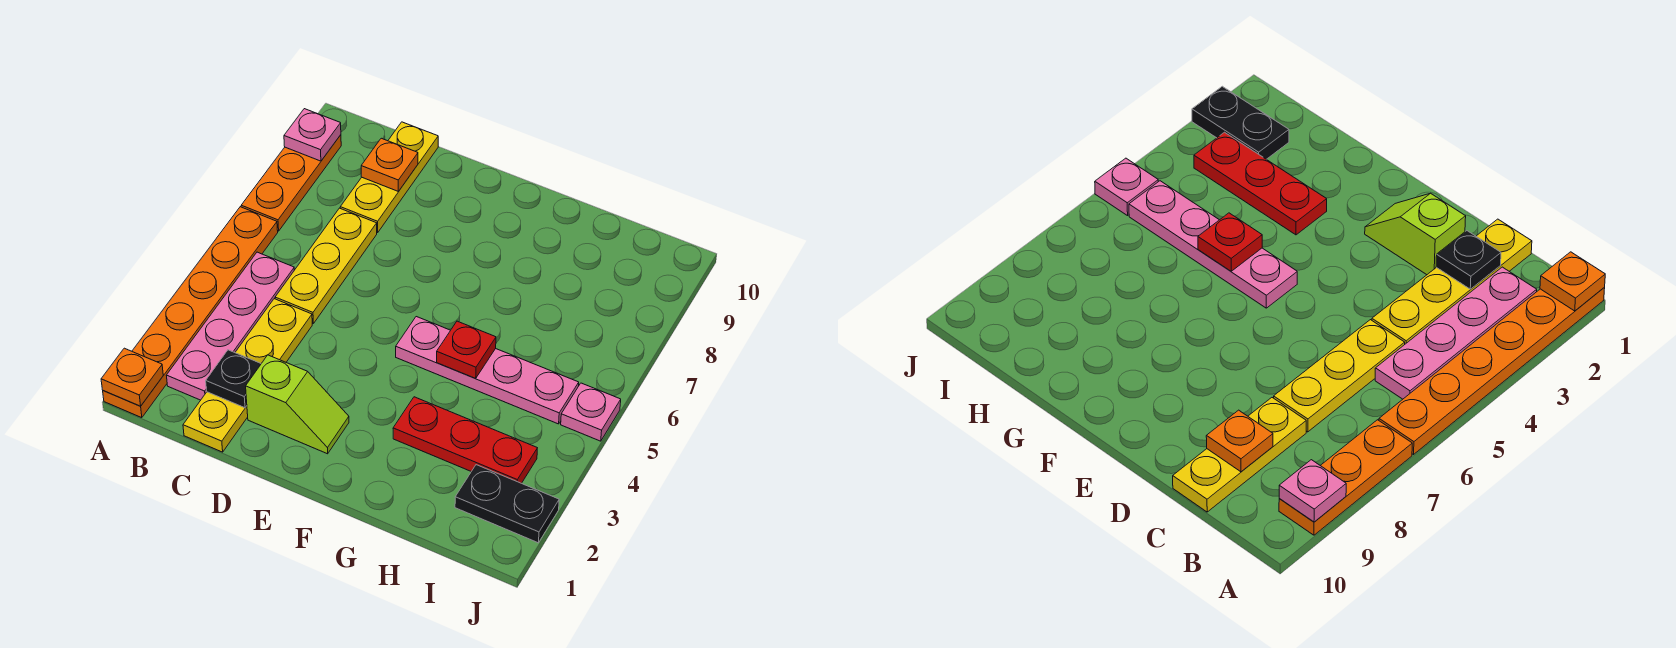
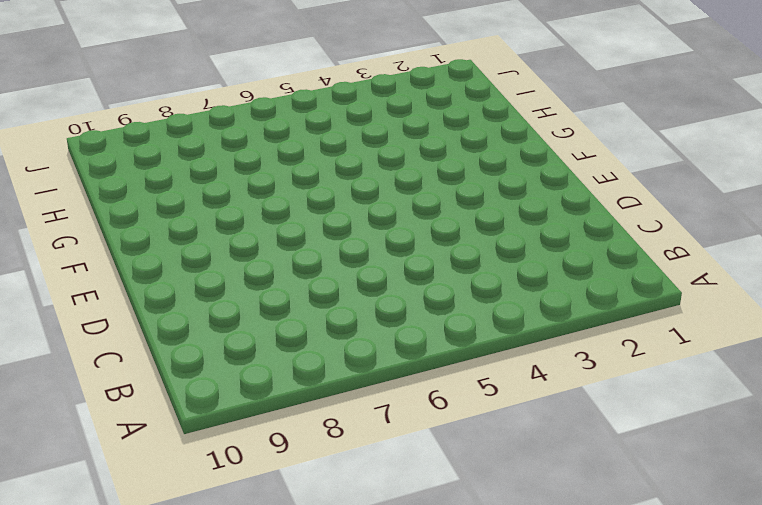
none -> orange plate A1:A6 level 1
none -> orange plate A7:A9 level 1
none -> pink plate B2:B5 level 1

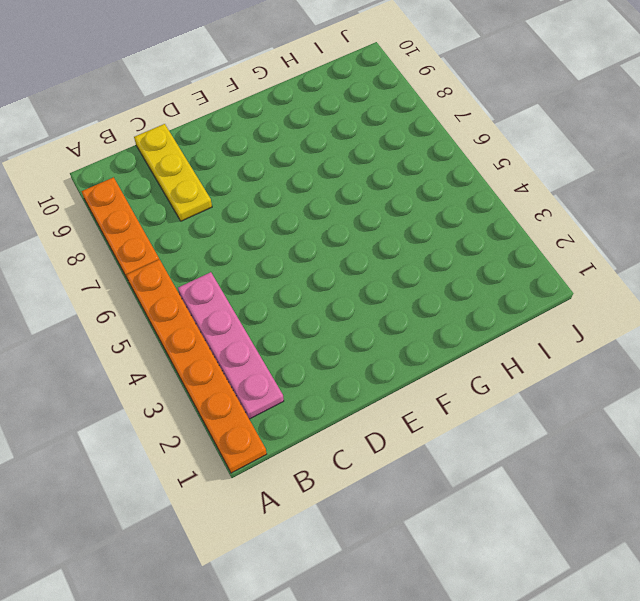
none -> yellow plate C1:C4 level 1
none -> yellow plate C5:C7 level 1
none -> lime slope D2:E2 level 1 top D

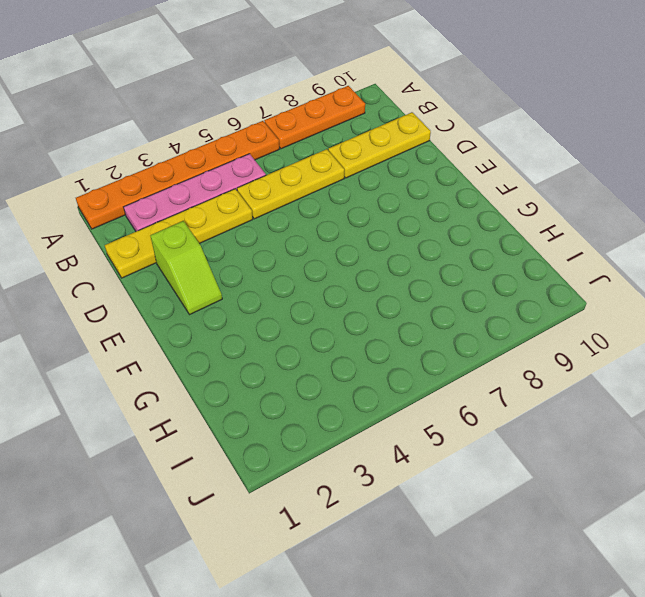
none -> pink plate F5:I5 level 1
none -> red plate G3:I3 level 1
none -> black plate I2:J2 level 1

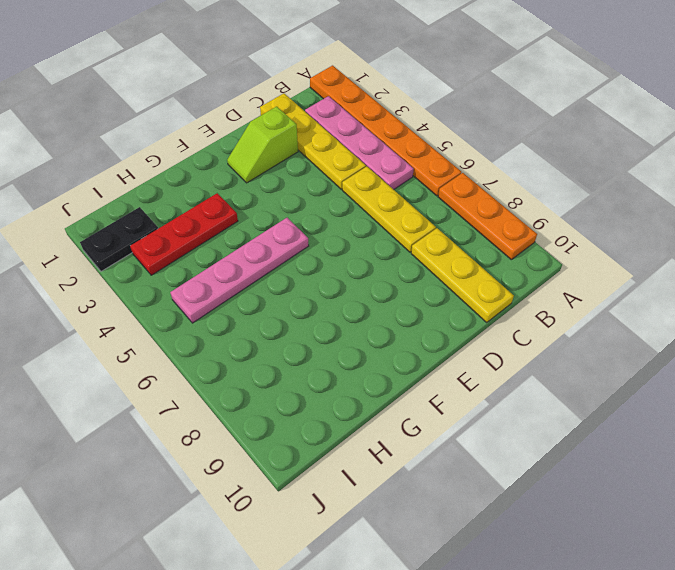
none -> pink plate J5 level 1
none -> orange plate A1 level 2
none -> pink plate A9 level 2

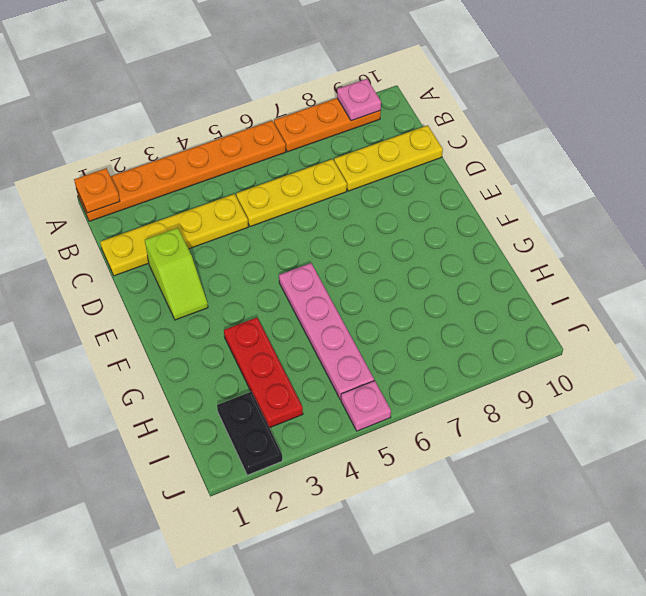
none -> pink plate B2:B5 level 1
none -> black plate C2 level 2
none -> orange plate C9 level 2

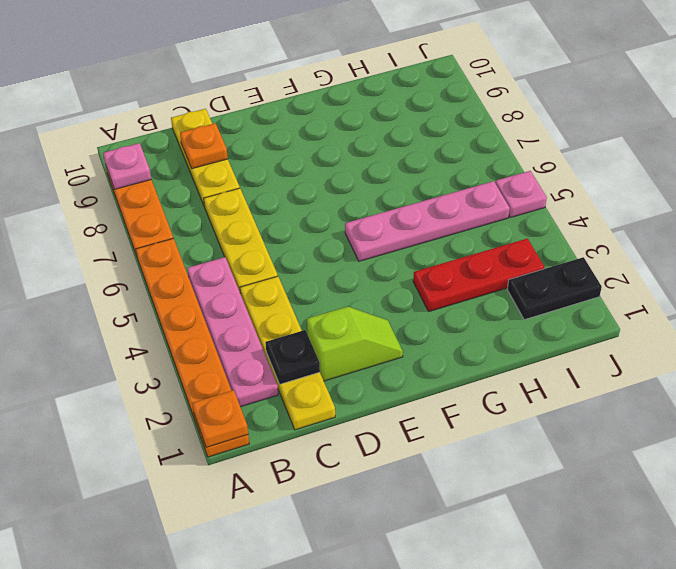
none -> red plate G5 level 2

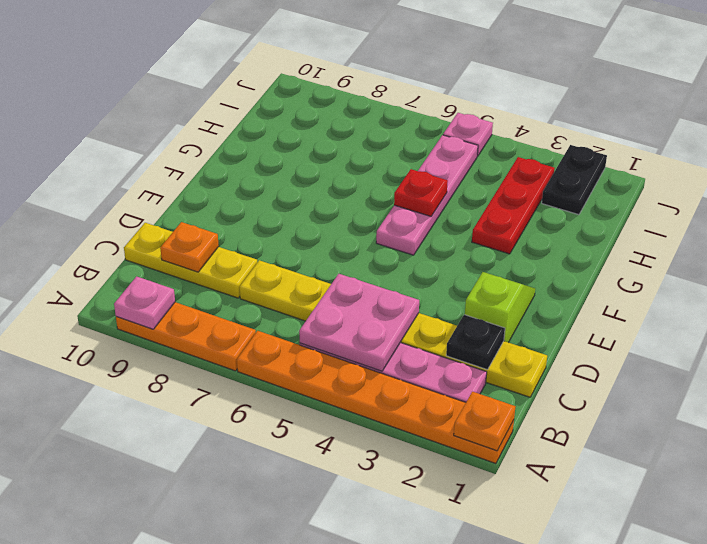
pink plate B4:C5 level 2 -> none

